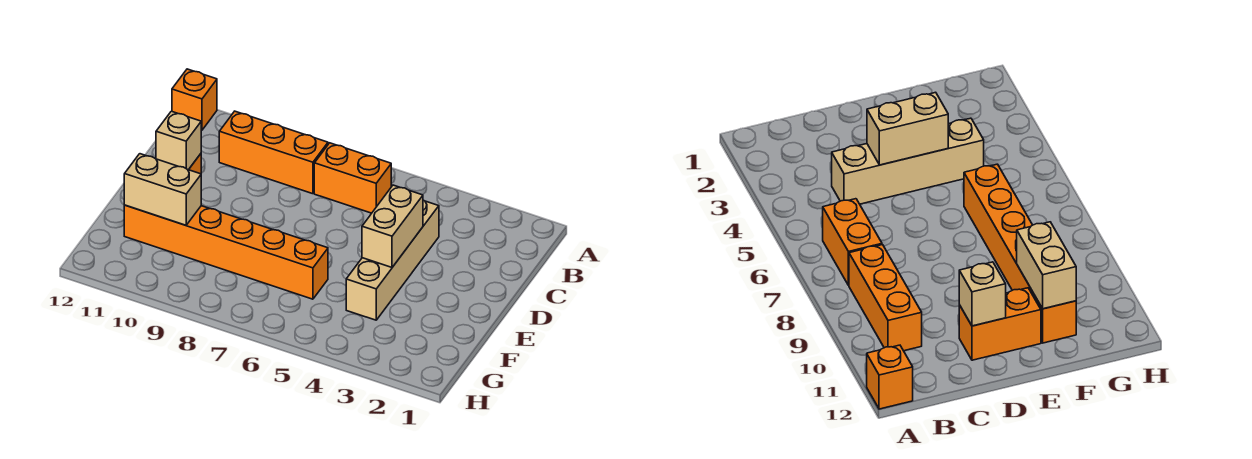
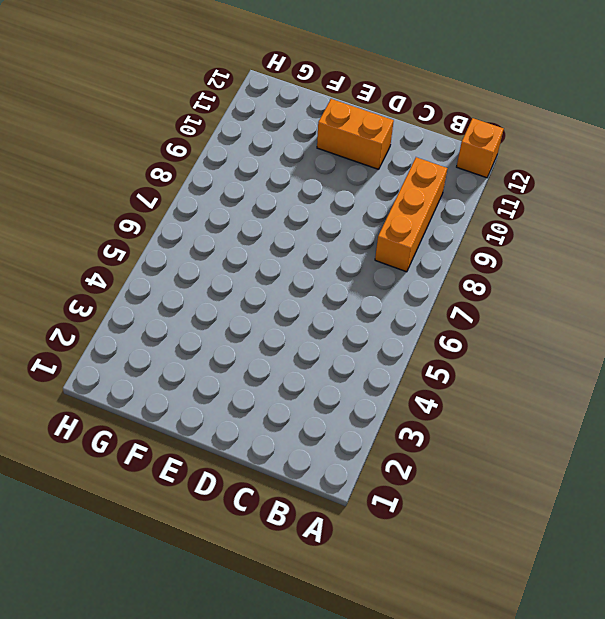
none -> orange brick B6:B7 level 1
none -> tan brick C4:F4 level 1

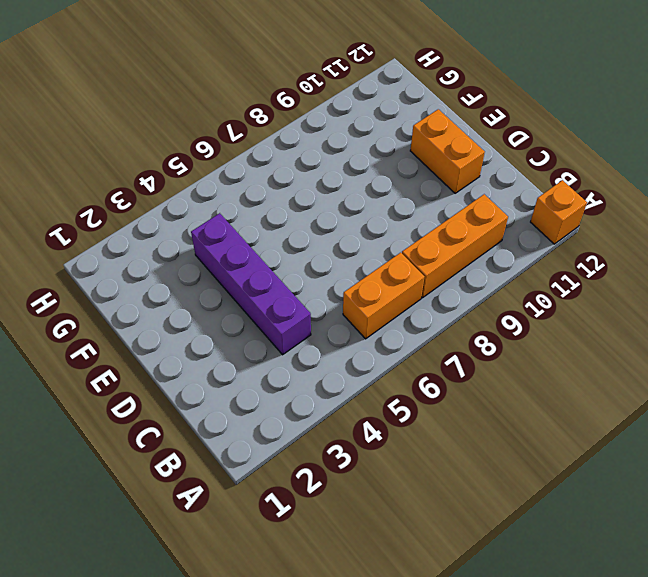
purple brick C4:F4 level 1 -> tan brick C4:F4 level 1
none -> orange brick F6:F11 level 1
none -> tan brick D4:E4 level 2

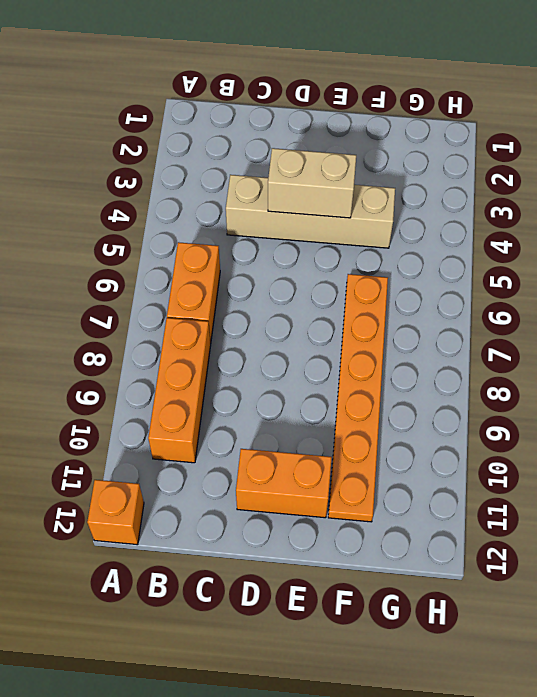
orange plate F6:F11 level 1 -> orange brick F6:F11 level 1
none -> tan brick D11 level 2
none -> tan brick F10:F11 level 2

